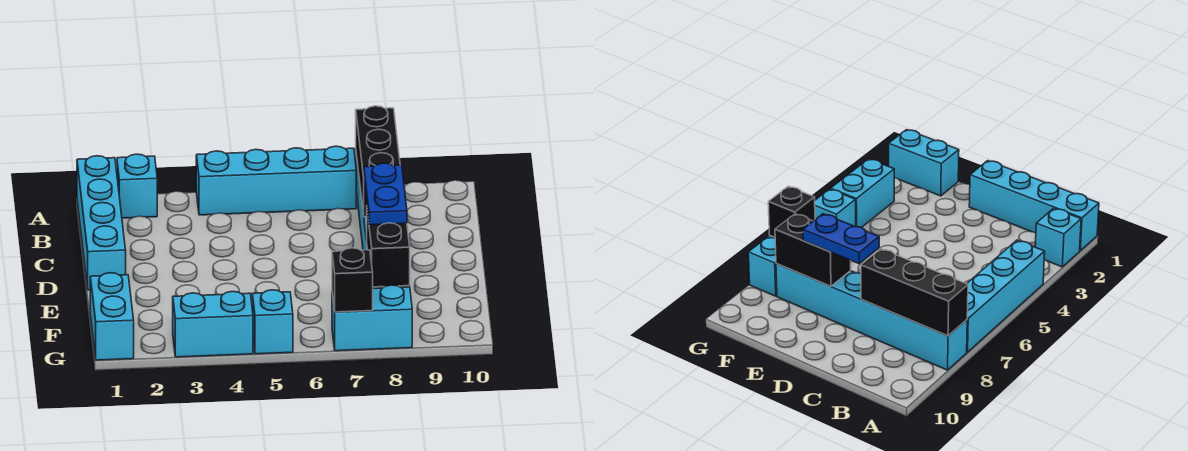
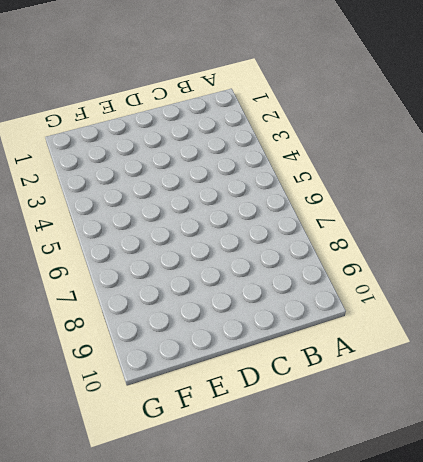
none -> cyan brick A1:D1 level 1
none -> cyan brick A2 level 1
none -> cyan brick A4:A7 level 1

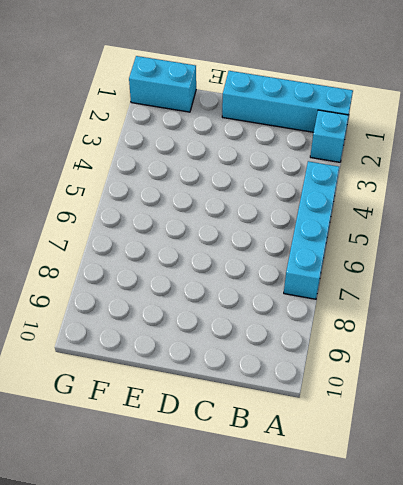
none -> cyan brick A8:F8 level 1
none -> cyan brick G3:G4 level 1
none -> cyan brick G5 level 1

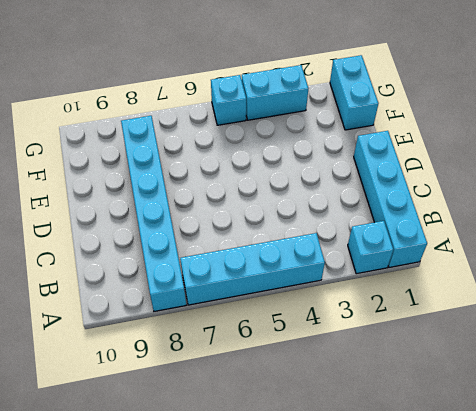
none -> cyan brick G7:G8 level 1
none -> black brick A8:C8 level 2
none -> black brick E8:F8 level 2

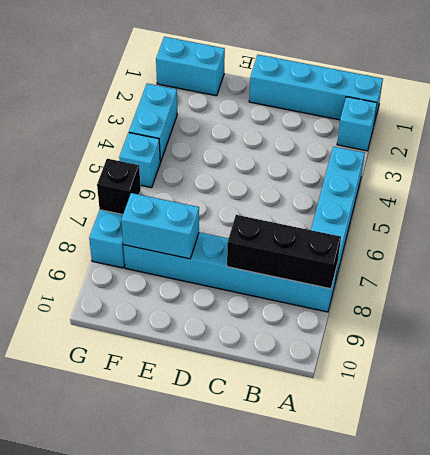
cyan brick E8:F8 level 2 -> black brick E8:F8 level 2
none -> blue plate D8:E8 level 3

